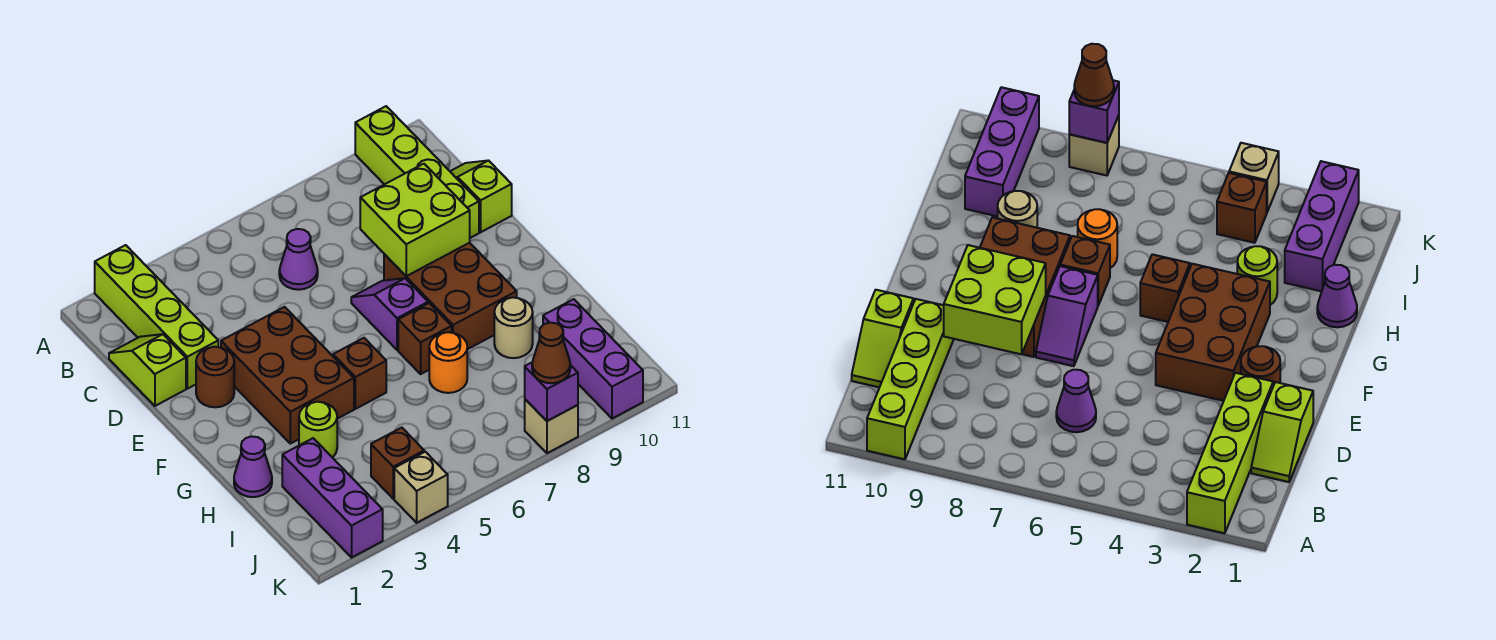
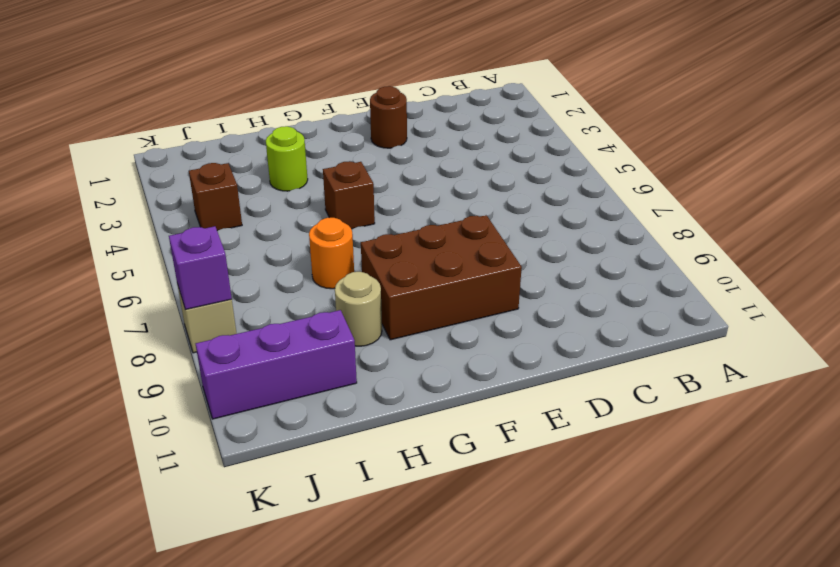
none -> lime brick A2:D2 level 1
none -> lime brick A10:D10 level 1
none -> lime slope C1:D1 level 1 top D

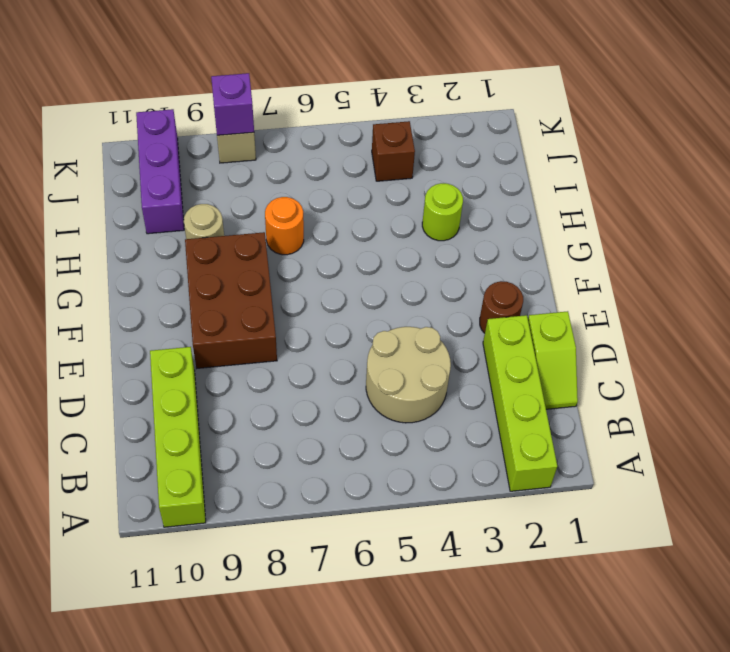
tan round brick C4:D5 level 1 -> none
none -> purple cone C6 level 1
none -> lime slope C11:D11 level 1 top D
none -> brown brick E3:G4 level 1

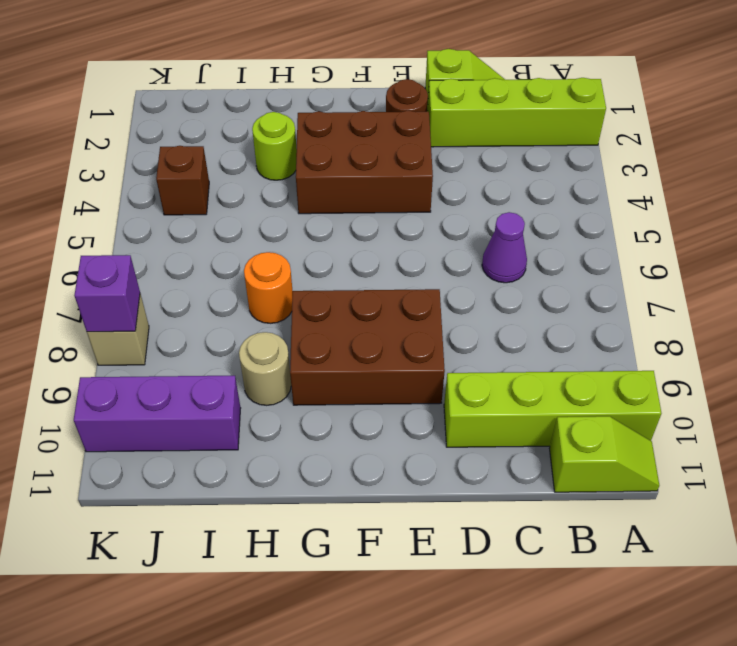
lime slope A11:B11 level 1 top B -> lime slope C11:D11 level 1 top D
none -> purple slope E7:F7 level 1 top F
none -> brown brick G5 level 1
none -> brown brick G7 level 1

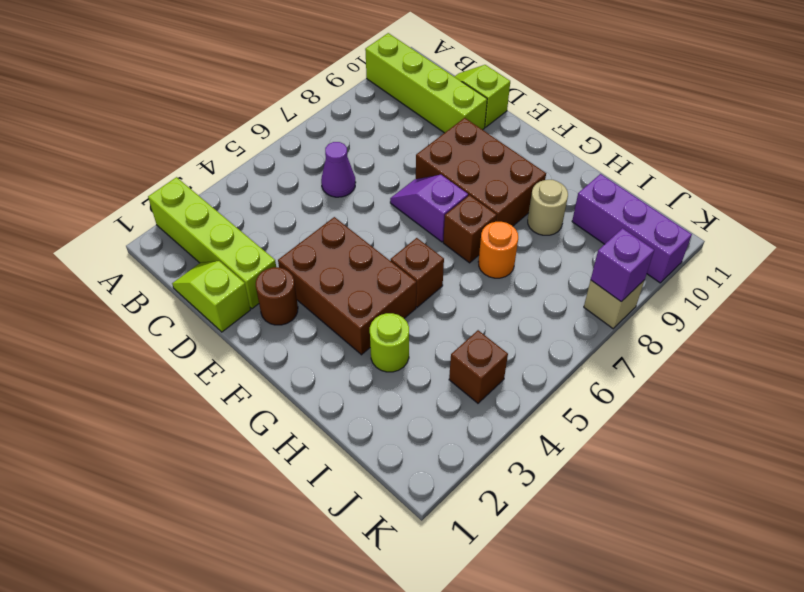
none -> purple cone H1 level 1
none -> purple brick I2:K2 level 1
none -> tan brick K4 level 1

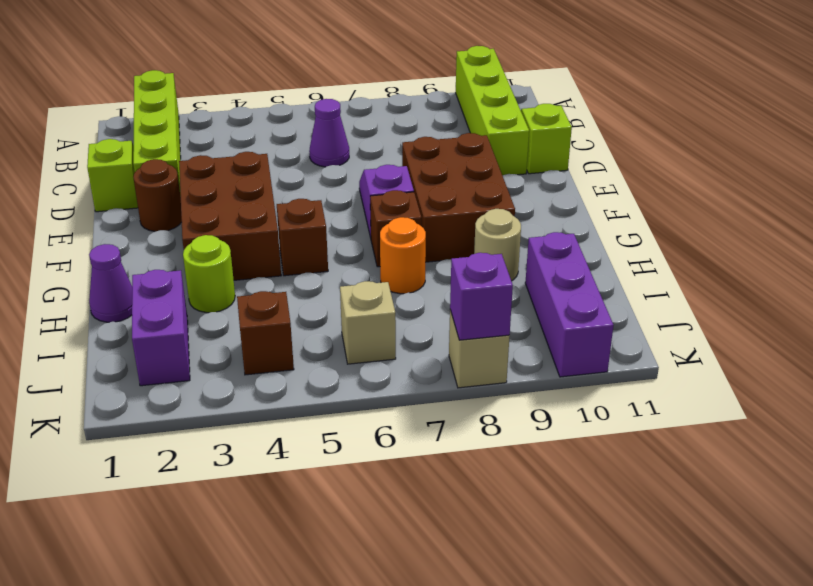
purple brick I2:J2 level 1 -> purple brick I2:K2 level 1
tan brick J6 level 1 -> tan brick K4 level 1
none -> lime brick D8:E9 level 2
none -> brown cone K8 level 3

